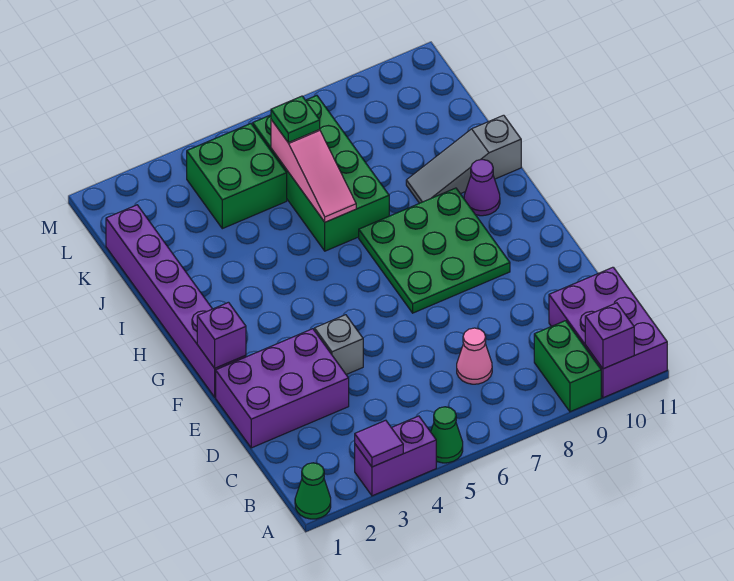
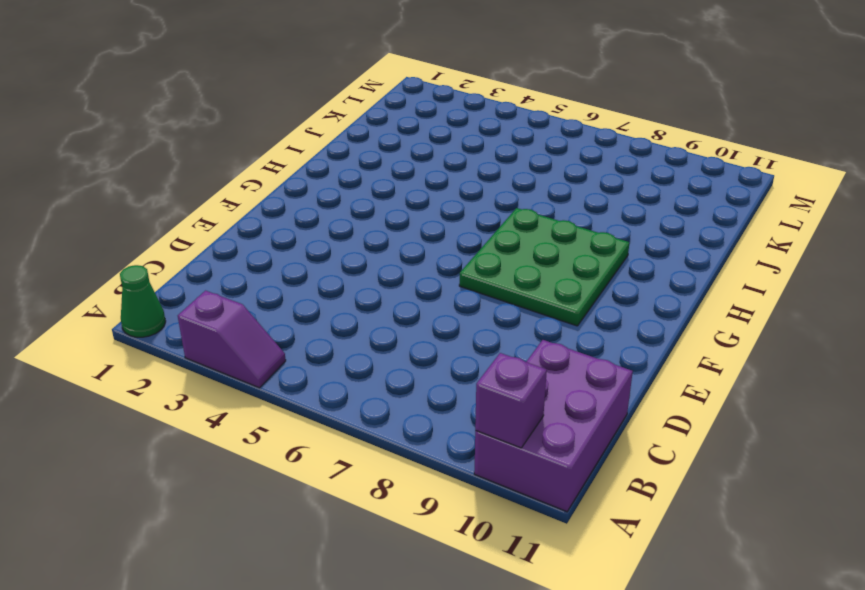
purple slope A3:A4 level 1 top 3 -> purple brick A3:A4 level 1
none -> green cone A5 level 1
none -> green brick A9:B9 level 1
none -> pink cone C7 level 1

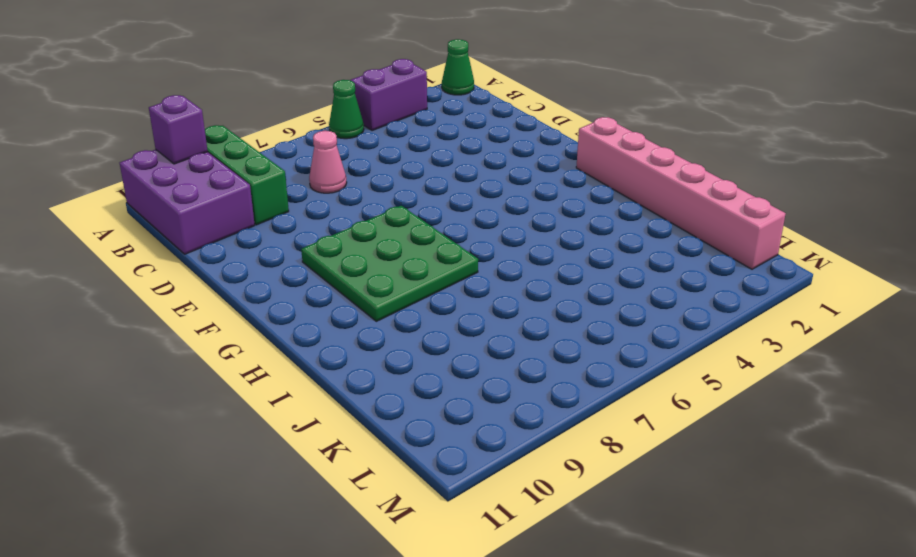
green brick A9:C9 level 1 -> green brick A9:B9 level 1
pink brick G1:L1 level 1 -> purple brick F1:K1 level 1
none -> purple brick D1:E3 level 1
none -> grey brick E4 level 1
none -> purple cone H10 level 1

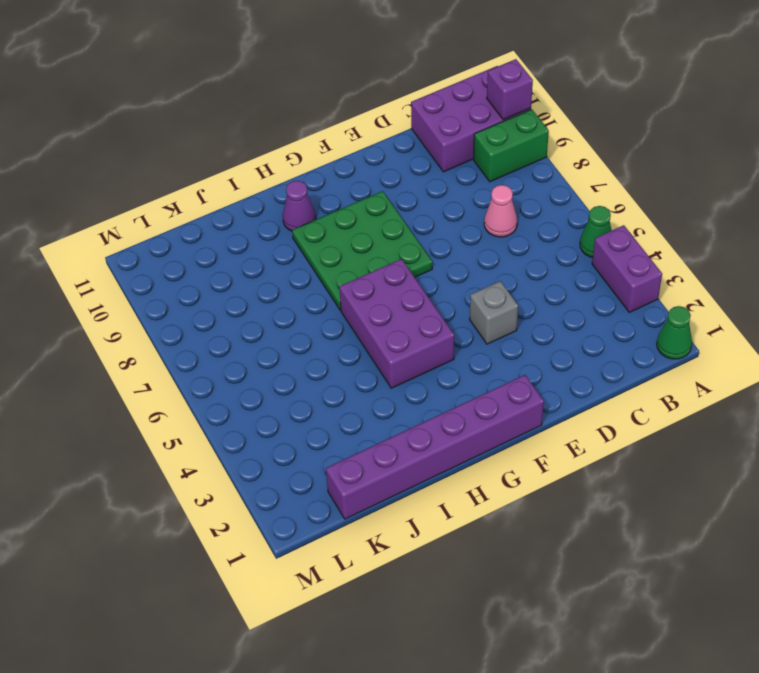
purple brick G4:H6 level 1 -> purple brick D1:E3 level 1
none -> green brick I6:L7 level 1
none -> grey slope I9:I11 level 1 top 11
none -> green brick K4:L5 level 1

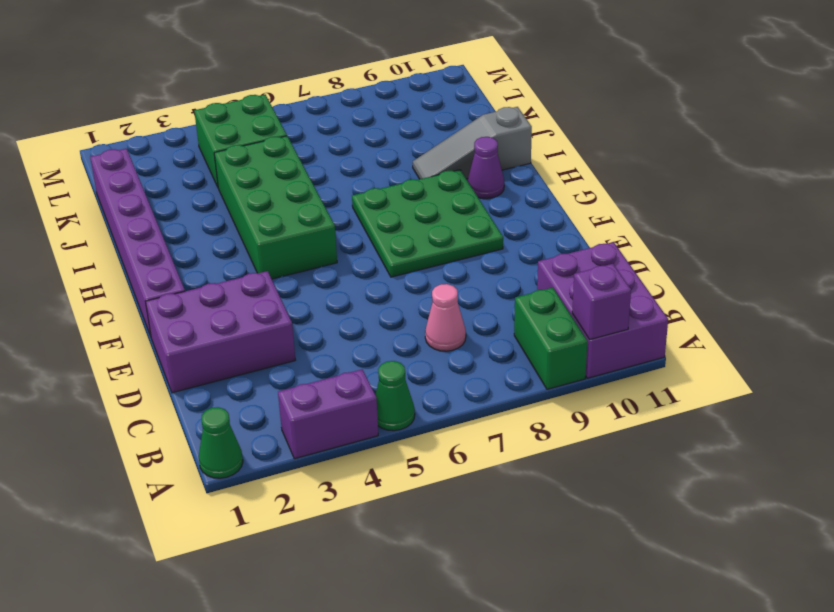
green brick G4:J5 level 1 -> green brick I6:L7 level 1
none -> grey brick E4 level 1
none -> purple tile A3 level 2
none -> purple brick F1 level 2

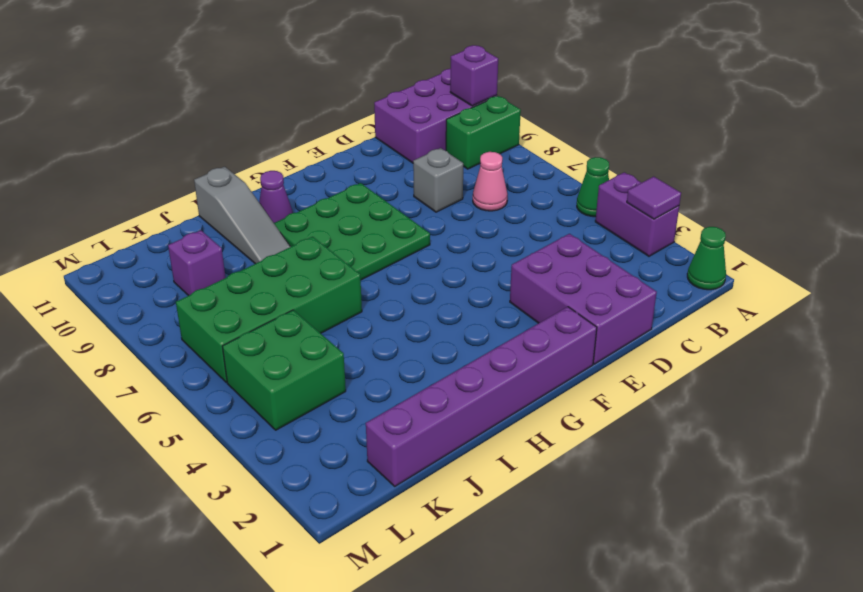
grey brick D8 level 1 -> grey brick E4 level 1
purple brick K9 level 1 -> purple brick F1 level 2
none -> pink slope I6:K6 level 2 top K
none -> green plate K6 level 3

